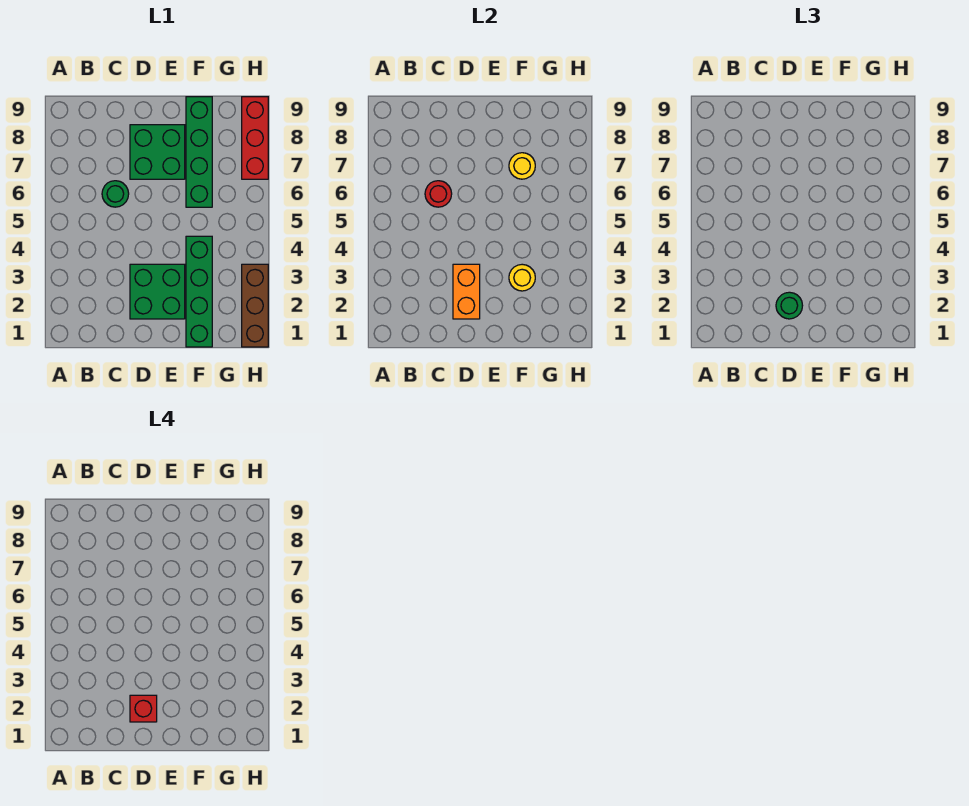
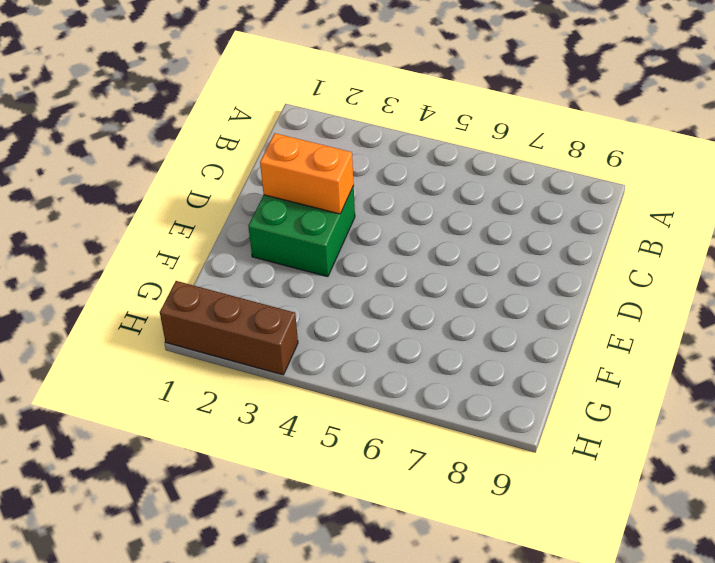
none -> green round brick C6 level 1
none -> green brick D7:E8 level 1
none -> green brick F1:F4 level 1

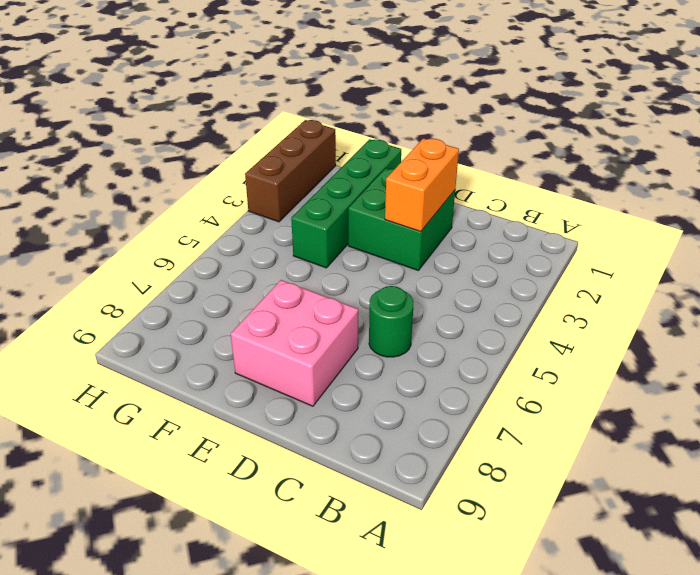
pink brick D7:E8 level 1 -> green brick D7:E8 level 1
none -> green brick F6:F9 level 1
none -> red brick H7:H9 level 1
none -> red round brick C6 level 2

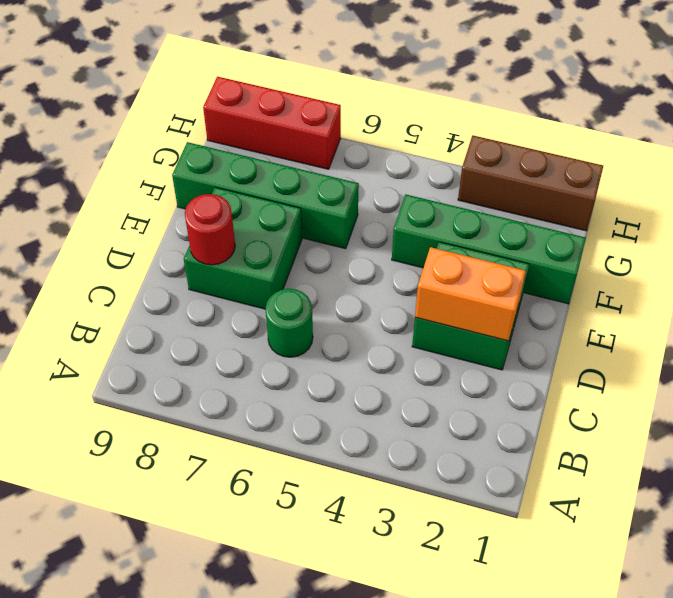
red round brick D8 level 2 -> red round brick C6 level 2
none -> yellow round brick F3 level 2
none -> yellow round brick F7 level 2
none -> green round brick D2 level 3

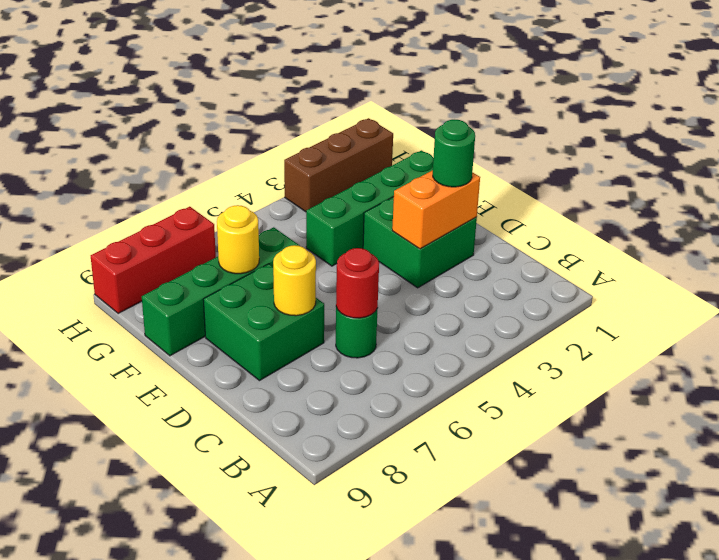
yellow round brick D7 level 2 -> yellow round brick F3 level 2
none -> red brick D2 level 4

